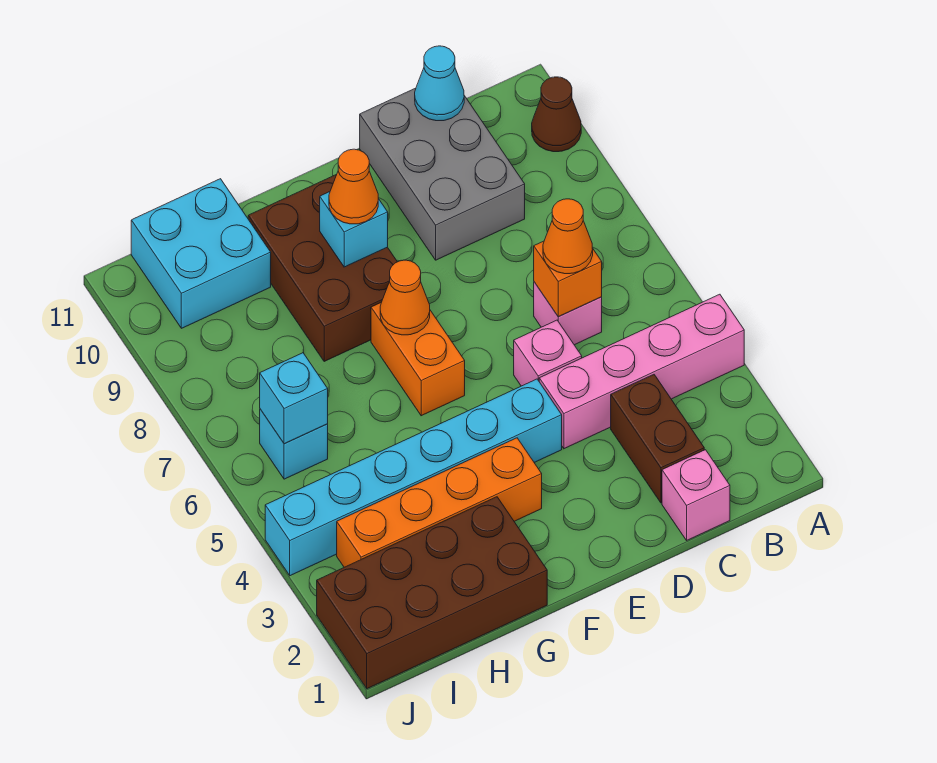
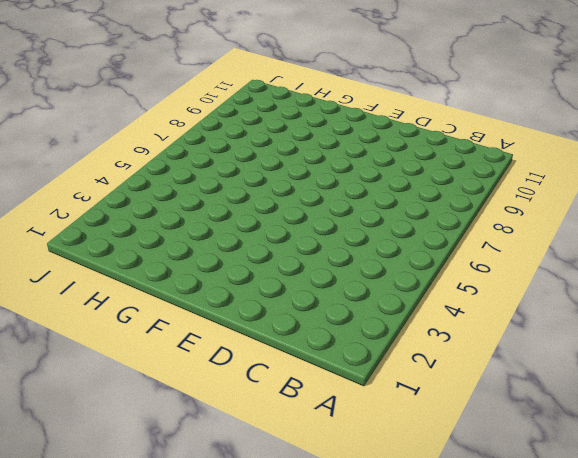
none -> pink brick A4:D4 level 1
none -> brown cone A10 level 1
none -> pink brick C1 level 1

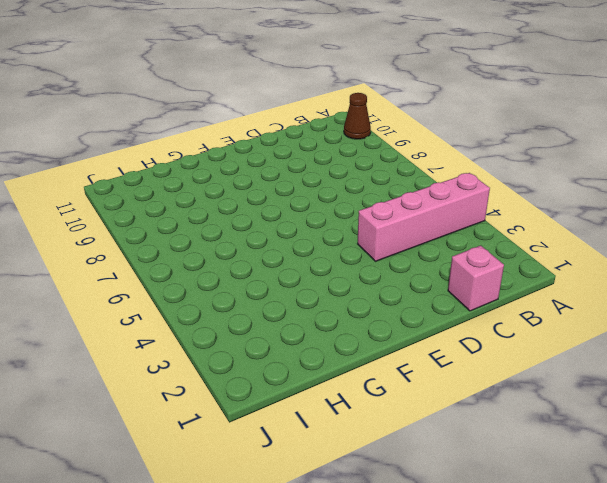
none -> brown brick C2:C3 level 1
none -> pink brick C6 level 1
none -> grey brick C9:D11 level 1

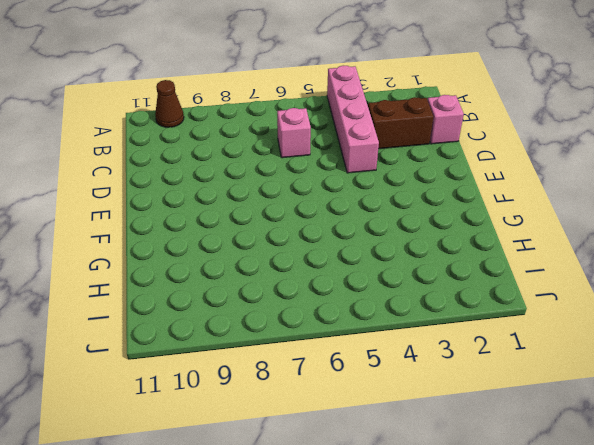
none -> grey brick C9:D11 level 1
none -> pink brick D5 level 1
none -> cyan brick E4:J4 level 1

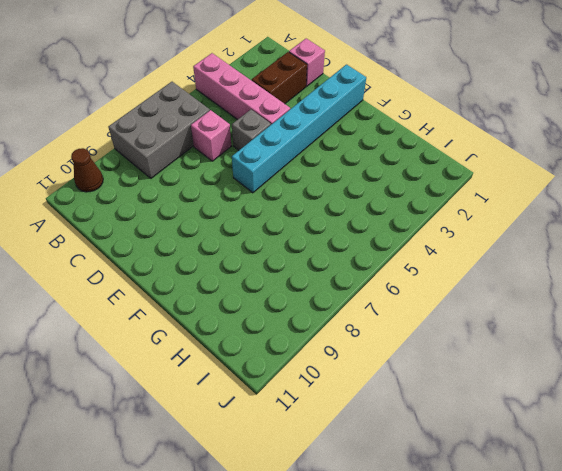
grey brick A6:B8 level 1 -> grey brick C9:D11 level 1
grey brick D5 level 1 -> pink brick D5 level 1
cyan brick E1:E6 level 1 -> cyan brick E4:J4 level 1
none -> orange brick F3:I3 level 1
none -> orange brick F6:F7 level 1
none -> brown brick F8:G10 level 1

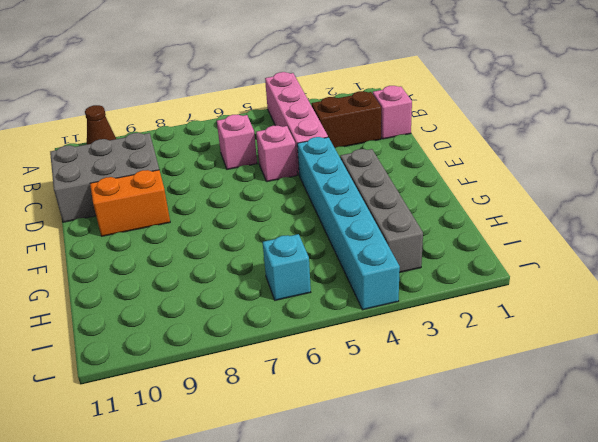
orange brick E9:E10 level 1 -> orange brick F6:F7 level 1
grey brick F3:I3 level 1 -> orange brick F3:I3 level 1
none -> brown brick F8:G10 level 1
none -> brown brick G1:J2 level 1
none -> cyan brick H10:I11 level 1

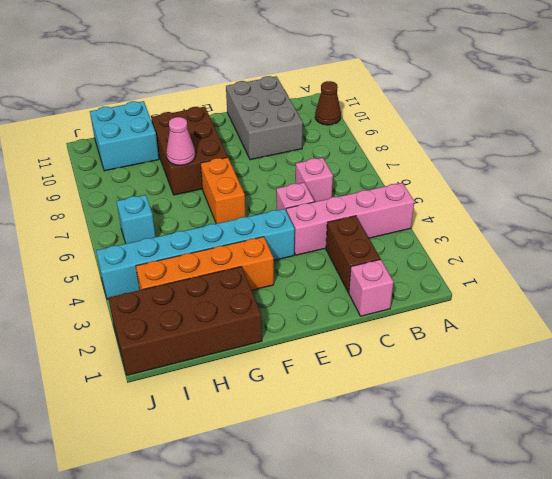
pink cone G8 level 2 -> none
none -> orange brick C6 level 2
none -> cyan cone C11 level 2
none -> orange cone F7 level 2

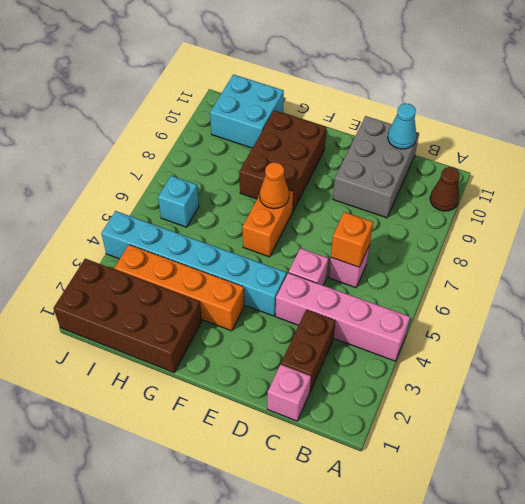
none -> cyan brick F9 level 2
none -> cyan brick I6 level 2
none -> orange cone C6 level 3

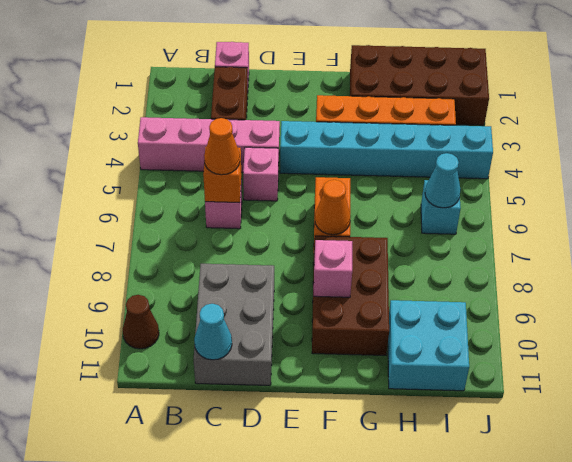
pink brick F9 level 2 -> cyan brick F9 level 2
cyan cone I6 level 2 -> cyan brick I6 level 2
none -> orange cone F9 level 3

